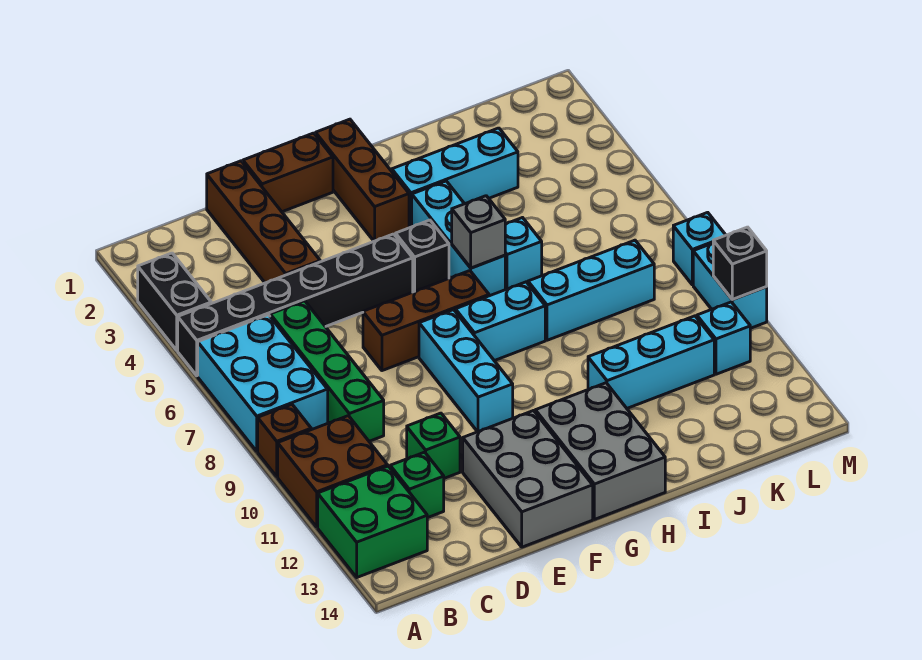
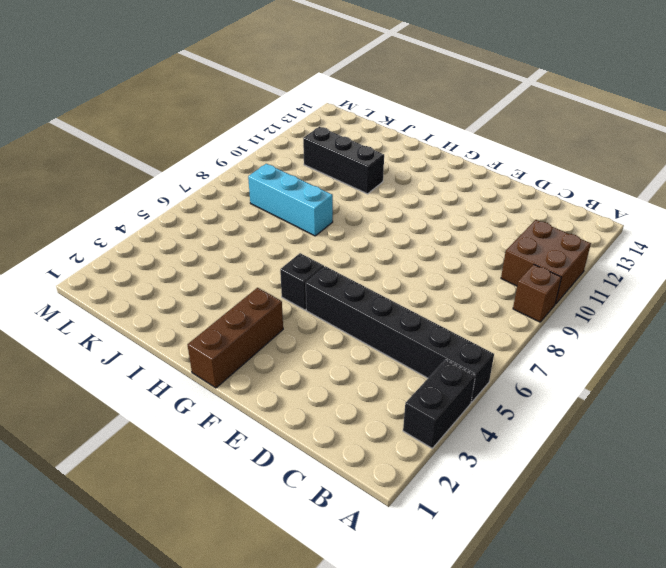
black brick I11:K11 level 1 -> cyan brick I11:K11 level 1
none -> cyan brick A6:B8 level 1
none -> green brick A12:B13 level 1
none -> green brick C6:C9 level 1

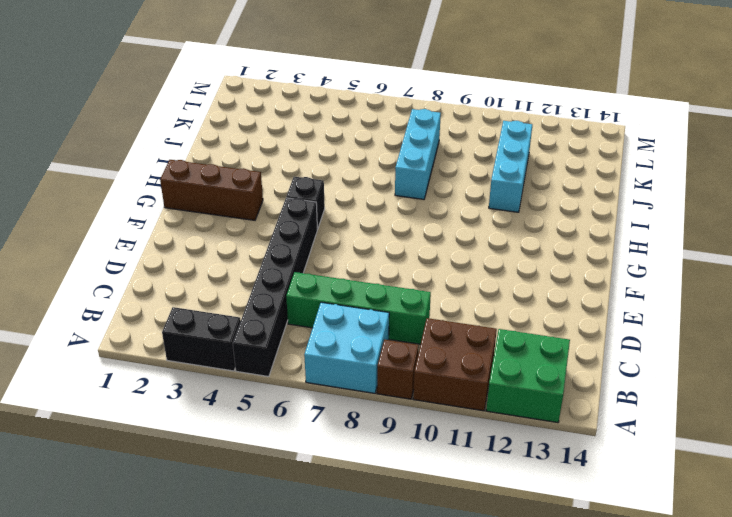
cyan brick A7:B8 level 1 -> cyan brick A6:B8 level 1
none -> green brick C12 level 1
none -> brown brick D1:D4 level 1
none -> green brick D11 level 1

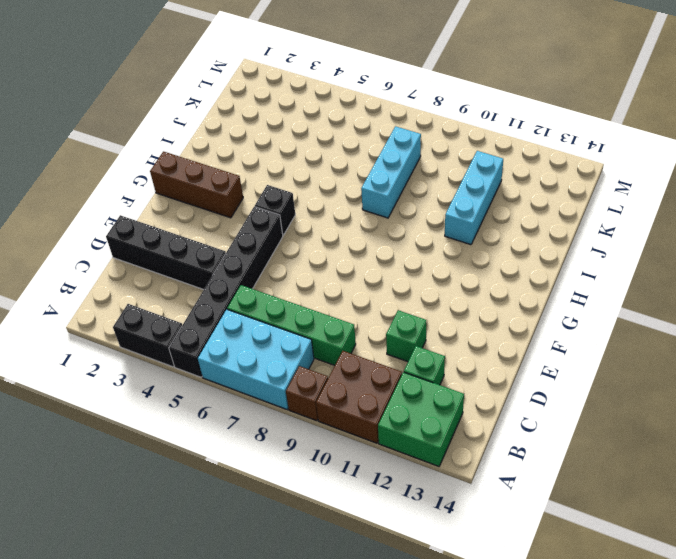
black brick D1:D4 level 1 -> brown brick D1:D4 level 1
none -> brown brick E1:F1 level 1
none -> brown brick E7:G7 level 1
none -> grey brick E12:F14 level 1

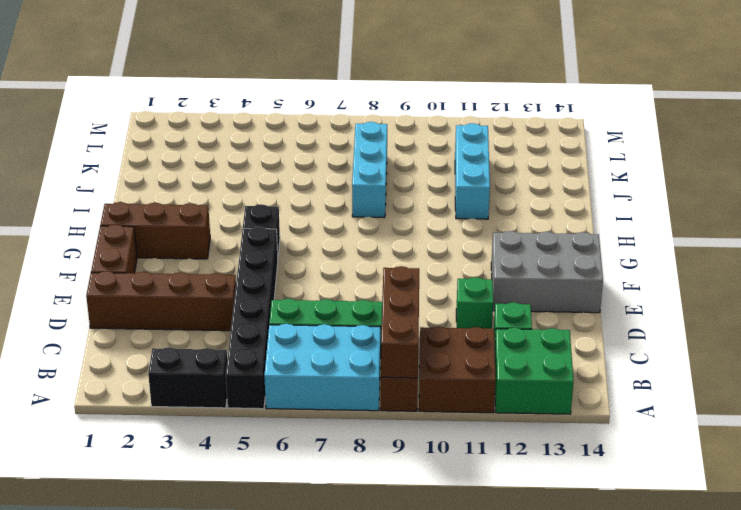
brown brick A9:C9 level 2 -> brown brick E7:G7 level 1
none -> cyan brick F8:F10 level 1
none -> cyan brick G8:H8 level 1
none -> grey brick G12:H14 level 1

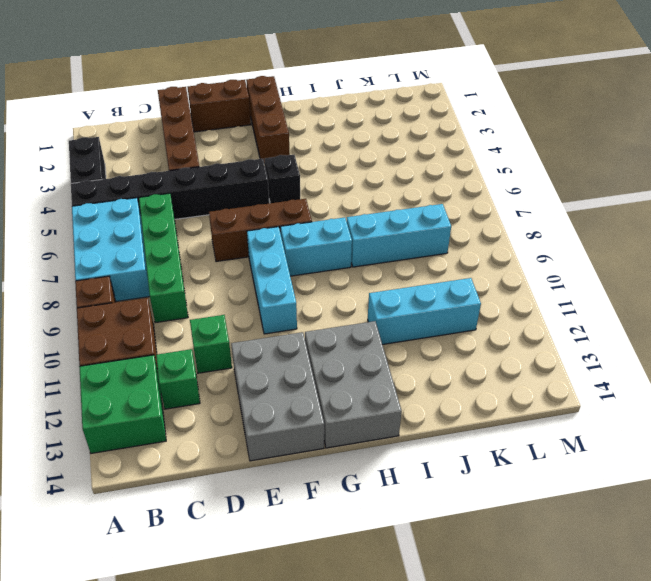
none -> cyan brick H3:J3 level 1
none -> cyan brick H4:H6 level 1
none -> cyan brick I6 level 1

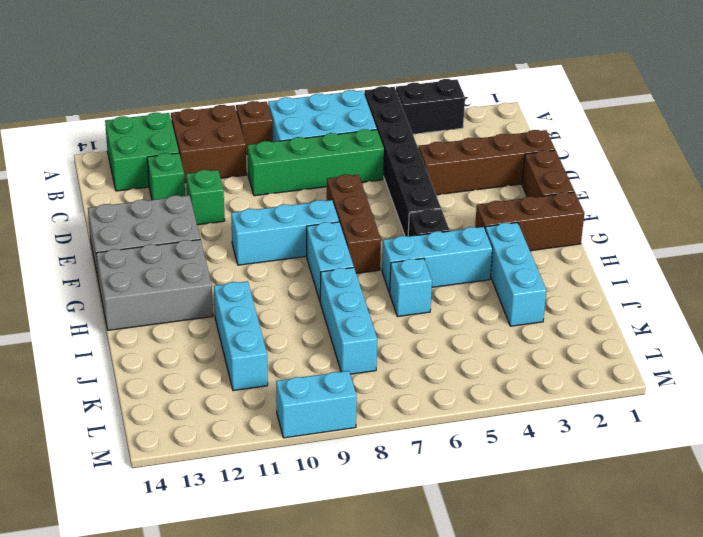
none -> cyan brick L11 level 1
none -> cyan brick M8 level 1
none -> grey brick H6 level 2

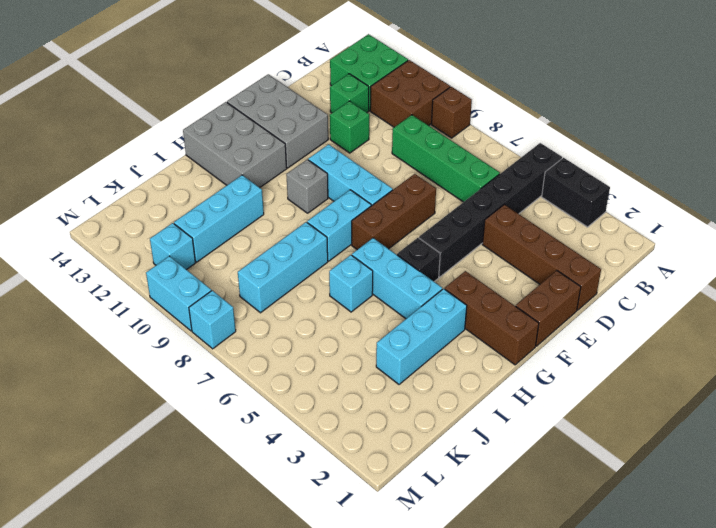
grey brick G10 level 1 -> grey brick H6 level 2
none -> cyan brick A6:B8 level 1
none -> black brick M10 level 2

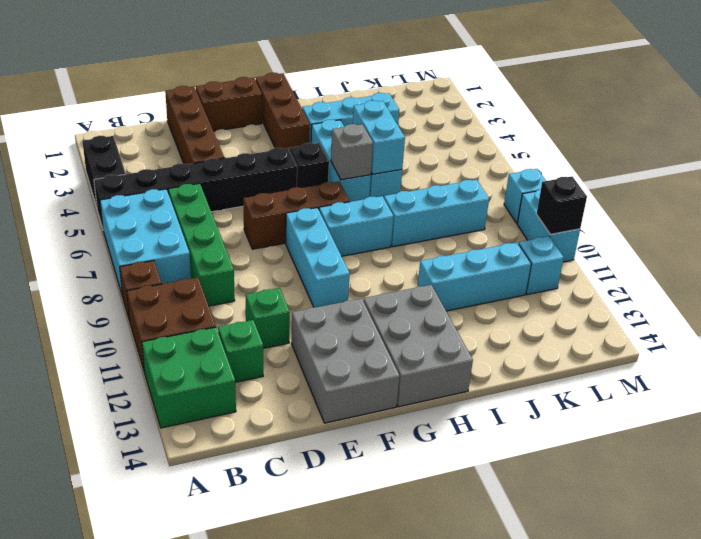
cyan brick I5:I6 level 2 -> none

